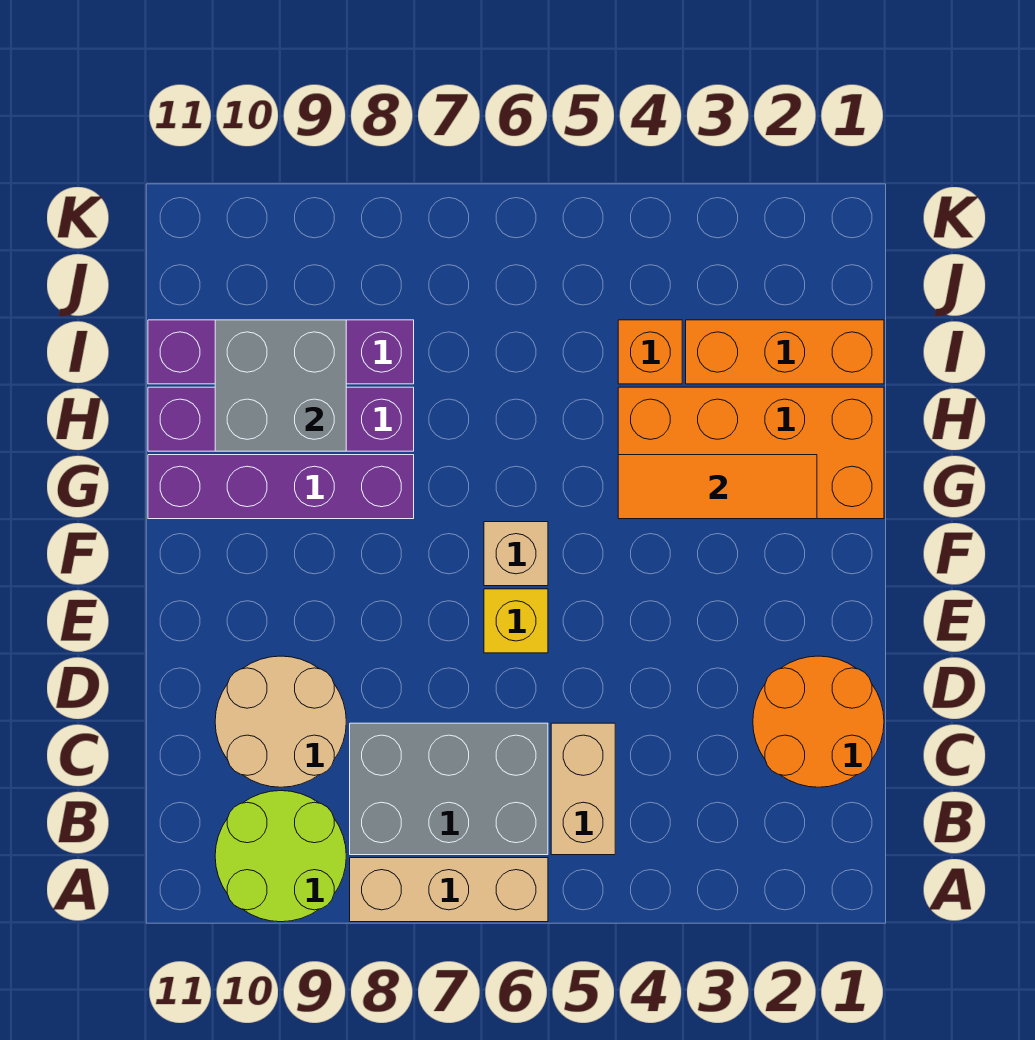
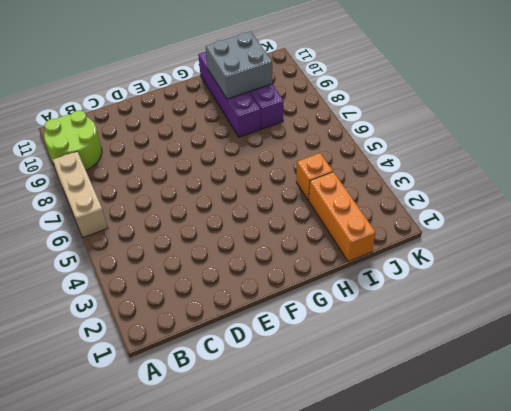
none -> tan brick B5:C5 level 1
none -> grey brick B6:C8 level 1
none -> orange round brick C1:D2 level 1

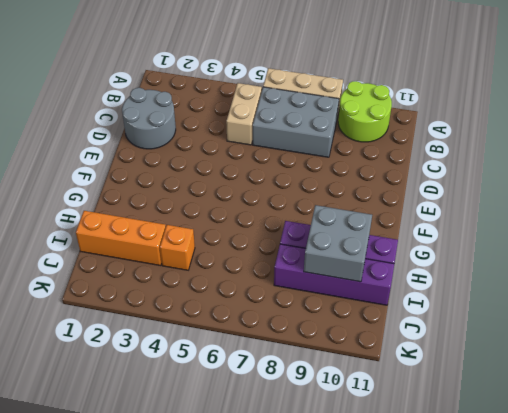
grey round brick C1:D2 level 1 -> orange round brick C1:D2 level 1
none -> tan round brick C9:D10 level 1
none -> yellow brick E6 level 1
none -> tan brick F6 level 1

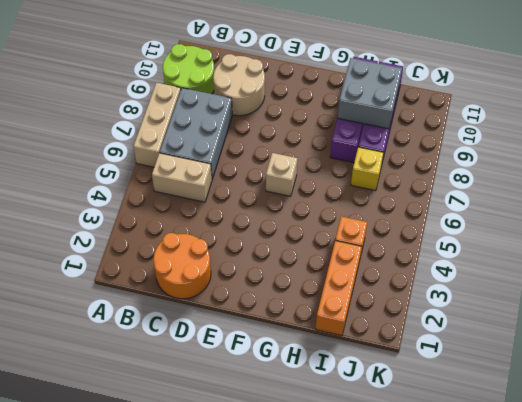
yellow brick I7 level 1 -> yellow brick E6 level 1
none -> orange brick G1:H4 level 1
none -> purple brick G8:G11 level 1
none -> orange tile G2:G4 level 2

